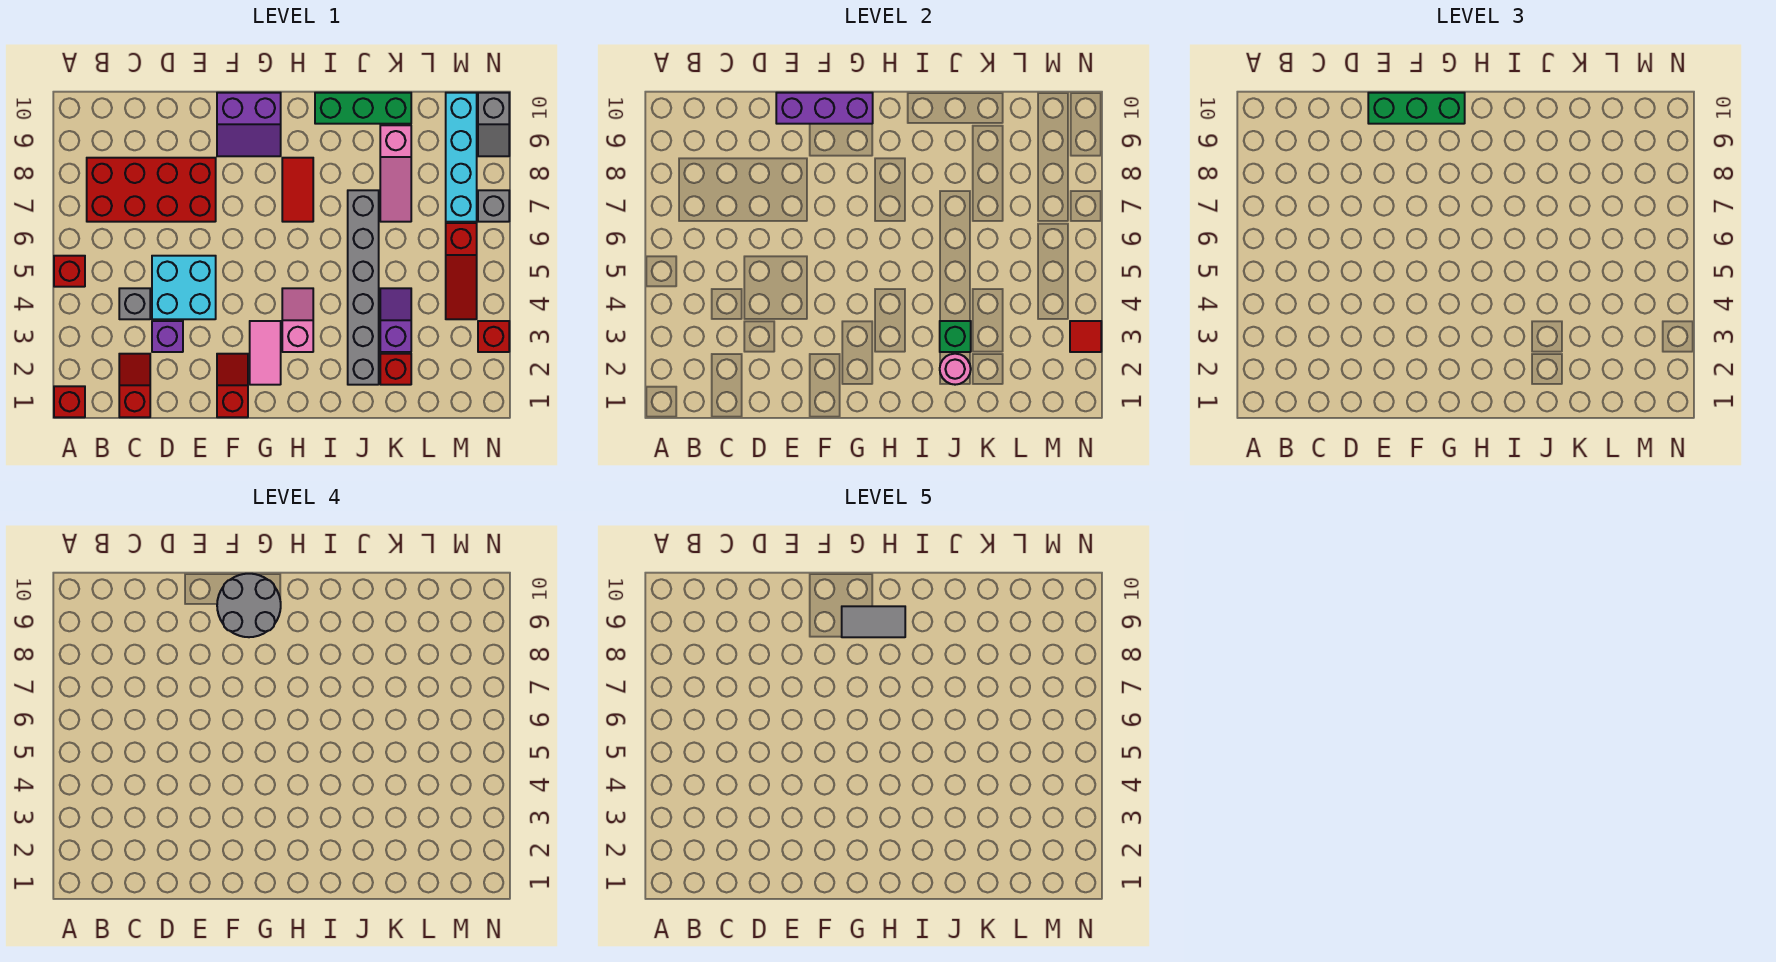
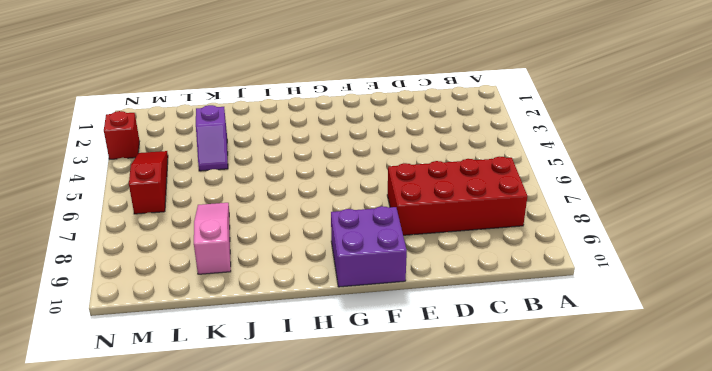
purple brick F9:G10 level 1 -> purple slope F9:G10 level 1 top 10
none -> red brick A1 level 1
none -> red brick A5 level 1
none -> red slope C1:C2 level 1 top 1

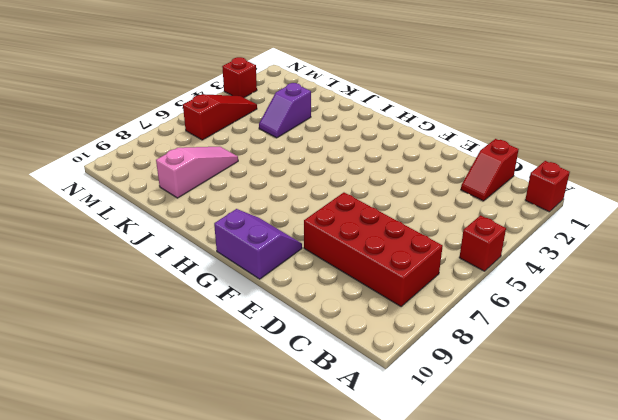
none -> grey brick C4 level 1
none -> purple brick D3 level 1
none -> cyan brick D4:E5 level 1

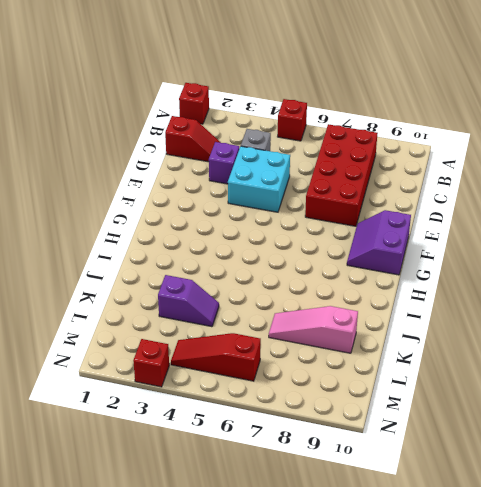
none -> red slope F1:F2 level 1 top 1
none -> pink tile G2:G3 level 1
none -> pink slope H3:H4 level 1 top 3

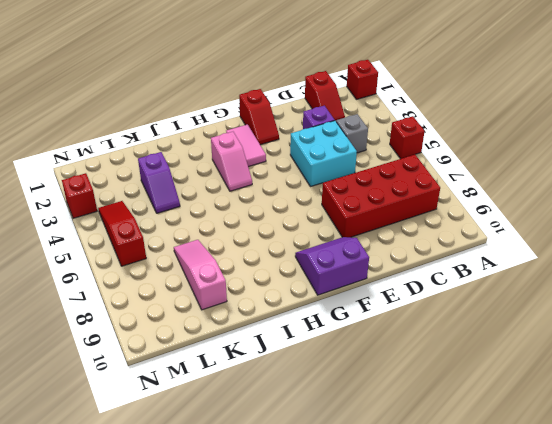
none -> red tile H7:H8 level 1
none -> green brick I10:K10 level 1
none -> grey brick J2:J7 level 1

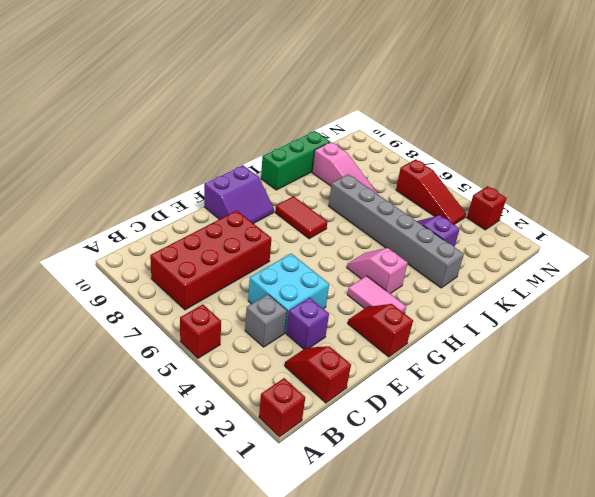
none -> red brick K2 level 1
none -> cyan brick M7:M10 level 1
none -> grey brick N7 level 1

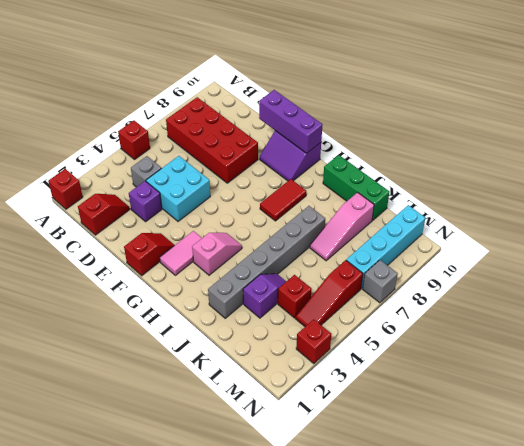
red brick L4 level 1 -> red brick K2 level 1
none -> grey slope N9:N10 level 1 top 10
none -> pink round brick J2 level 2
none -> green brick J3 level 2

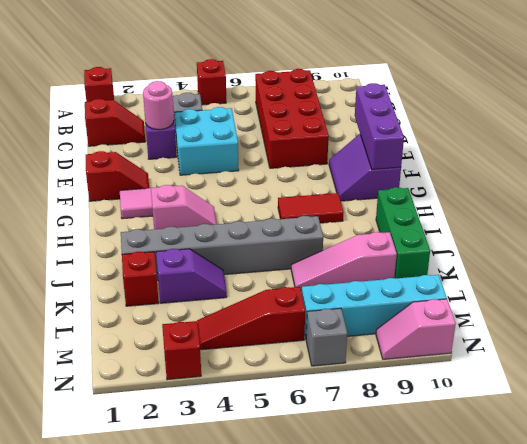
pink round brick D3 level 2 -> pink round brick J2 level 2
pink slope N9:N10 level 1 top 10 -> grey slope N9:N10 level 1 top 10
none -> green brick J3 level 2
none -> red tile N3 level 2
none -> green brick E10:G10 level 3

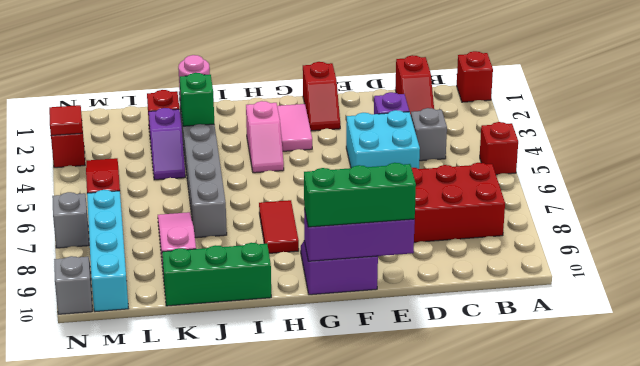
none -> grey round brick F9:G10 level 4
none -> grey tile G9:H9 level 5

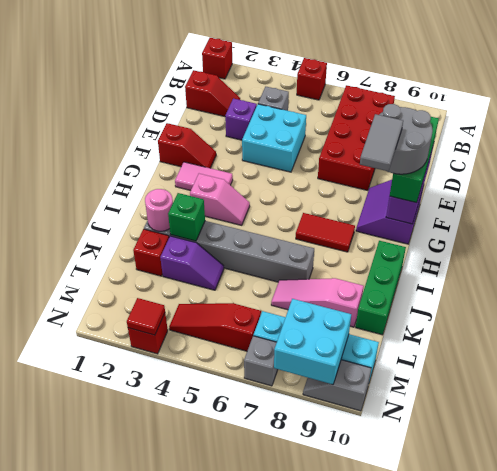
cyan brick M8:N9 level 2 -> none

